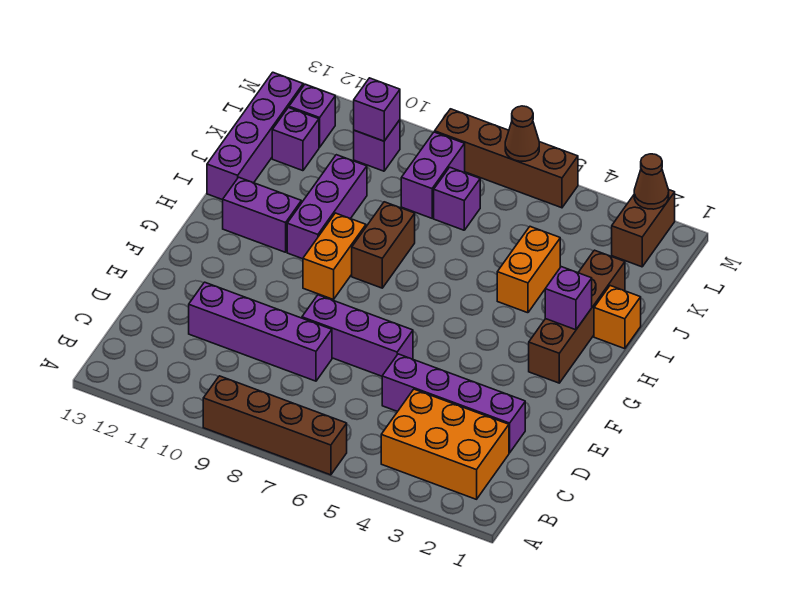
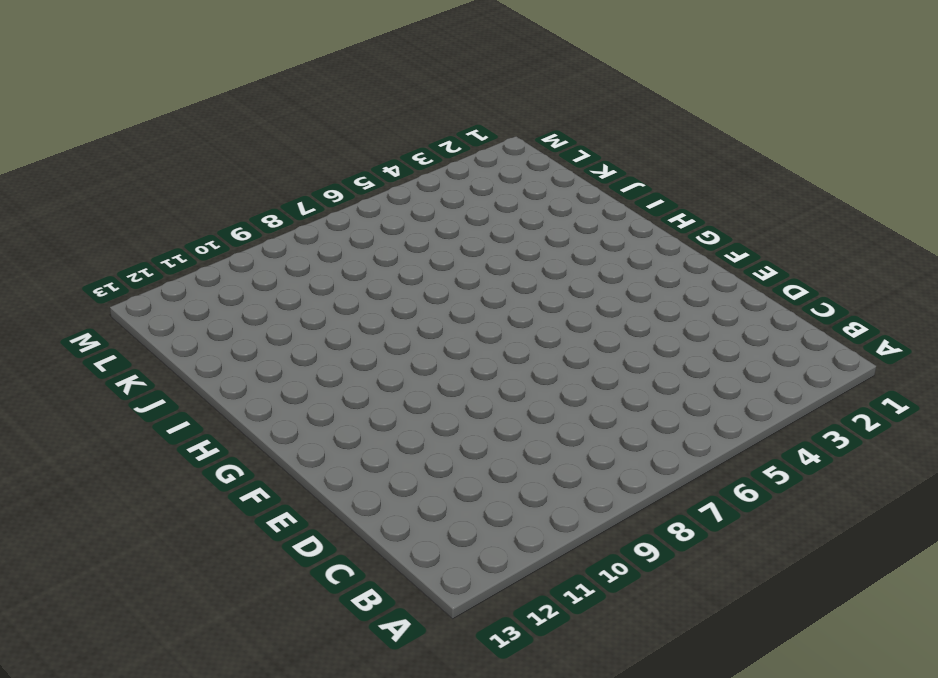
none -> brown brick A6:A9 level 1
none -> orange brick B2:C4 level 1
none -> purple brick D2:D5 level 1

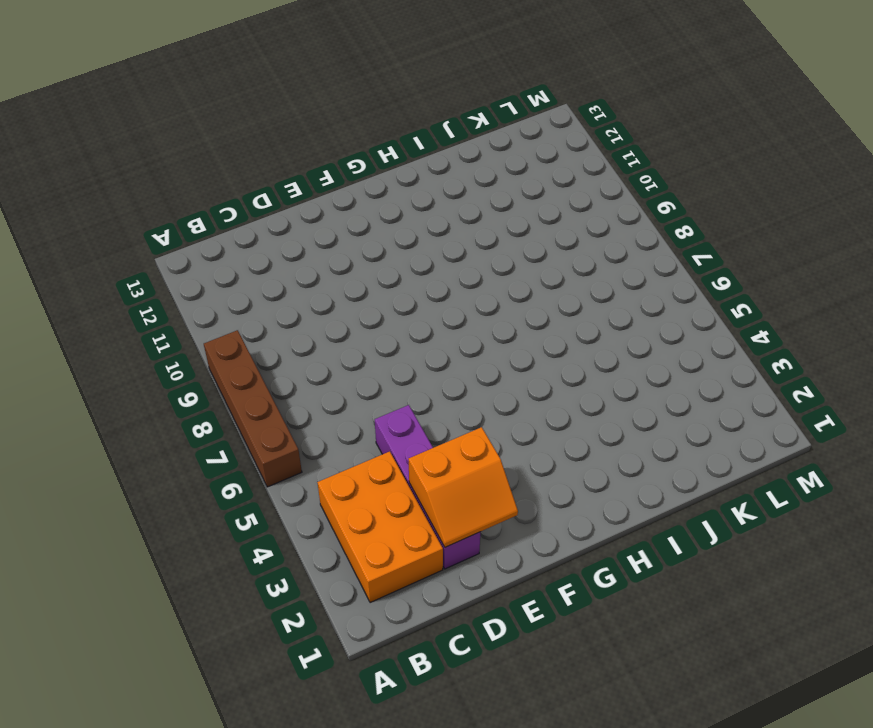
orange slope D2:E3 level 2 top 3 -> none
none -> purple brick D8:D11 level 1
none -> purple brick E6:E8 level 1
none -> brown brick G2:J2 level 1

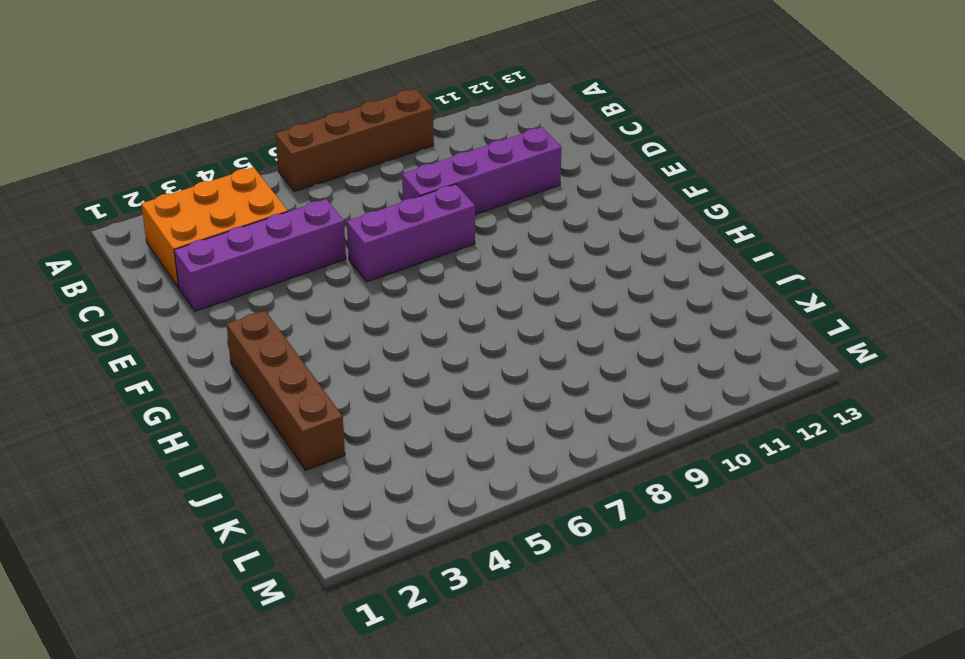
none -> orange brick G9:H9 level 1
none -> brown brick H8:I8 level 1
none -> purple brick H10:J10 level 1

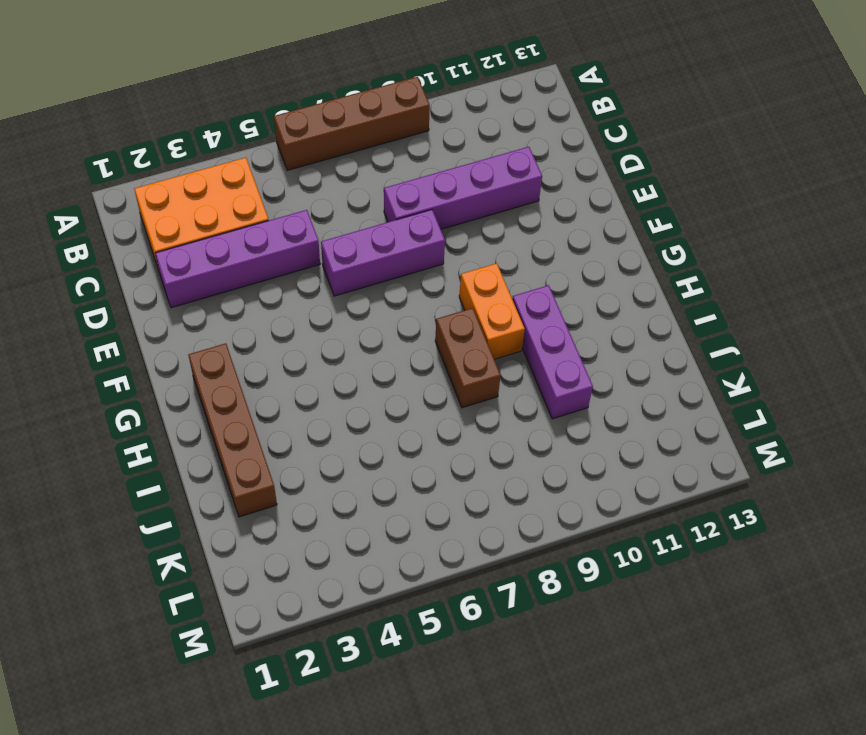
none -> purple brick H11:H12 level 1
none -> orange brick I1 level 1
none -> orange brick I4:J4 level 1

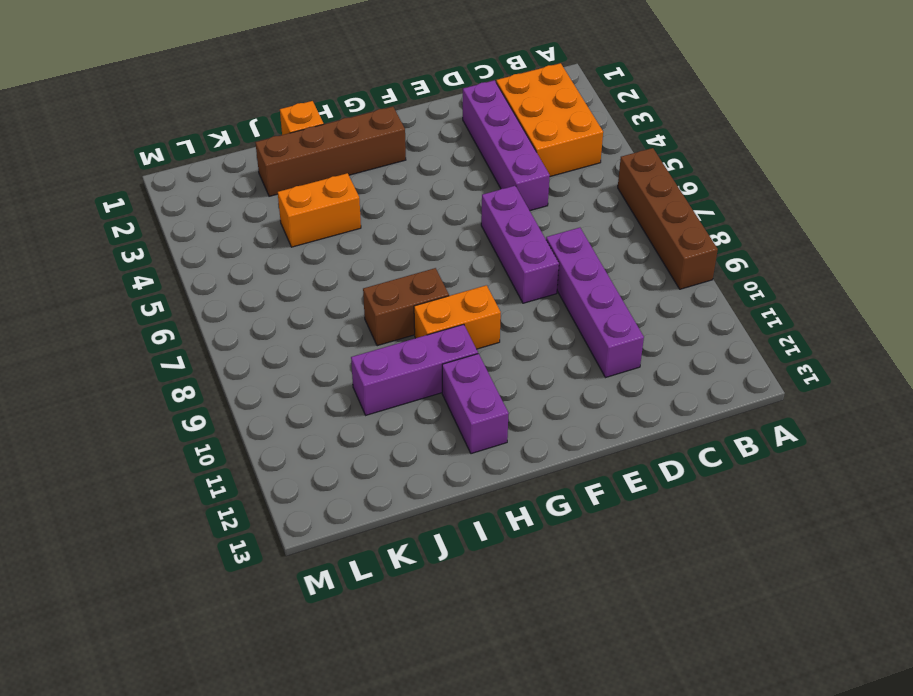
none -> purple brick I13:L13 level 1
none -> purple brick K7 level 1
none -> purple brick K8:L8 level 1

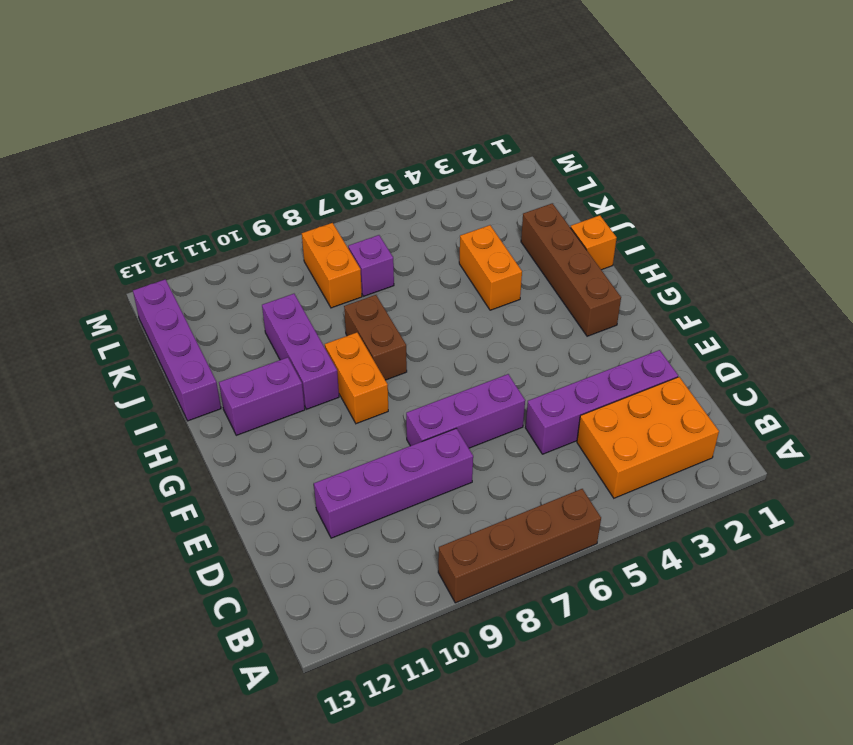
orange brick K8:L8 level 1 -> purple brick K8:L8 level 1
none -> purple brick K12 level 1
none -> brown brick L2:M2 level 1
none -> purple brick L10 level 1

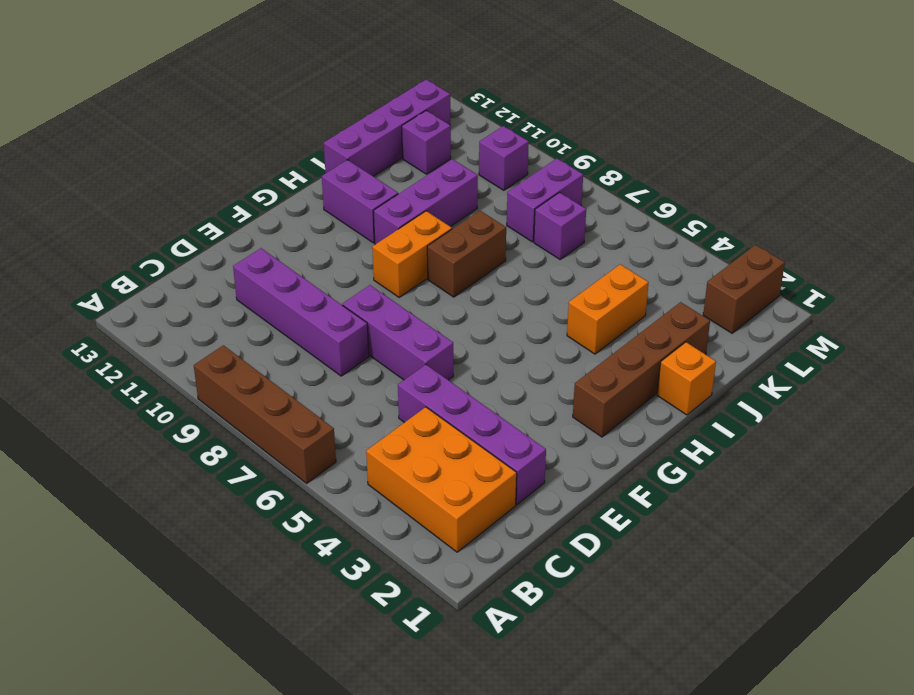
none -> purple brick L12 level 1
none -> brown brick M5:M8 level 1
none -> purple brick H2 level 2

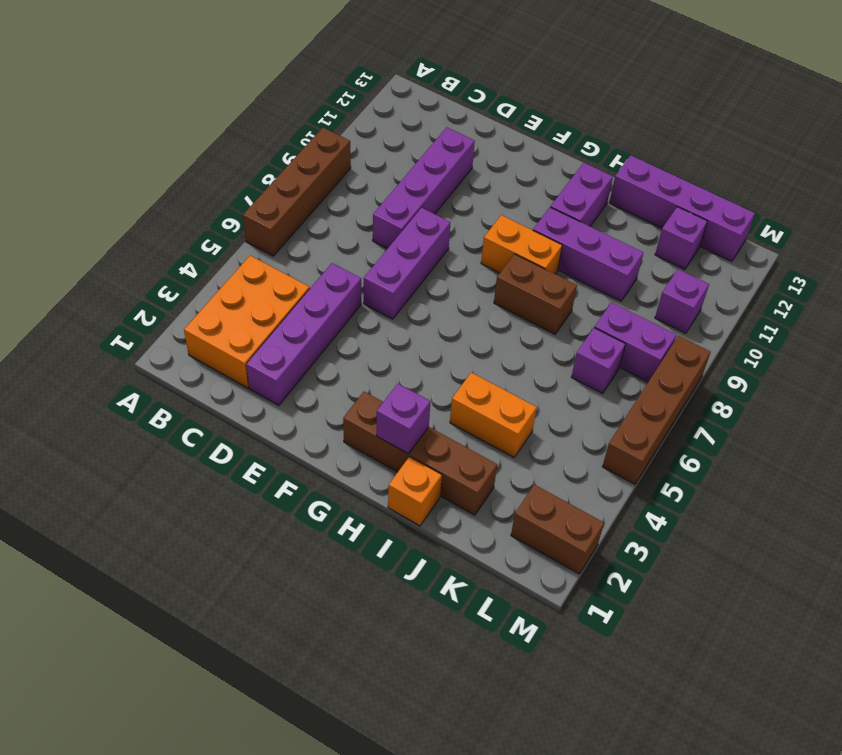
none -> purple brick L12 level 1
none -> purple brick L10 level 2
none -> brown cone M2 level 2

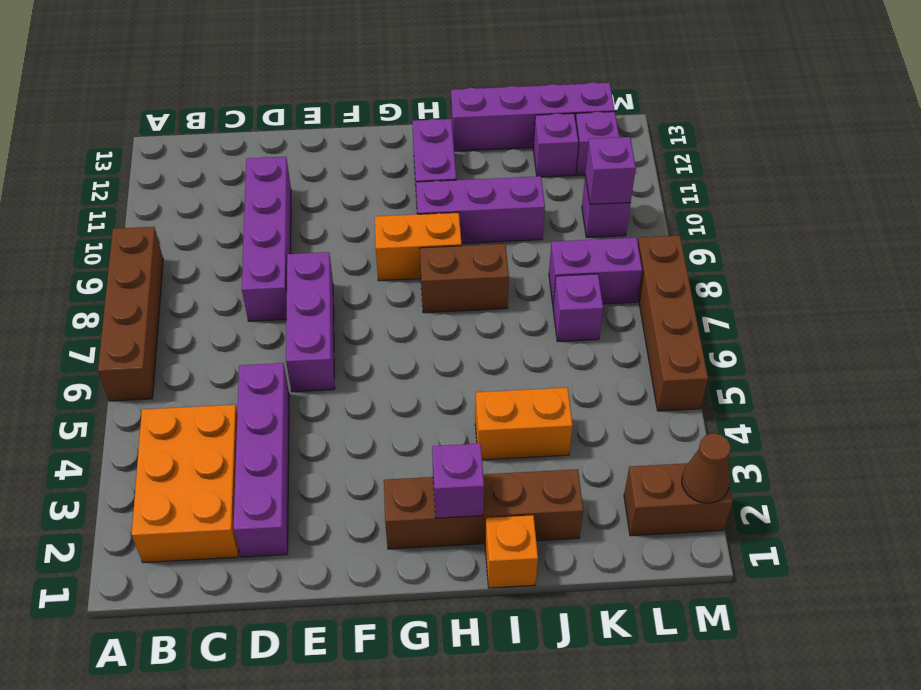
none -> brown cone M6 level 2

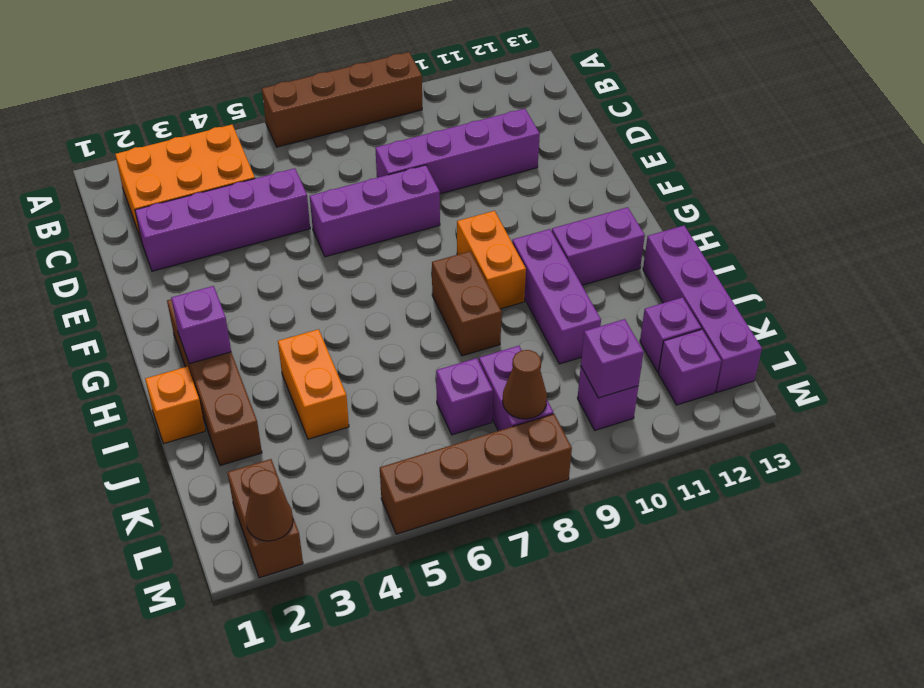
brown cone L8 level 2 -> brown cone M6 level 2

